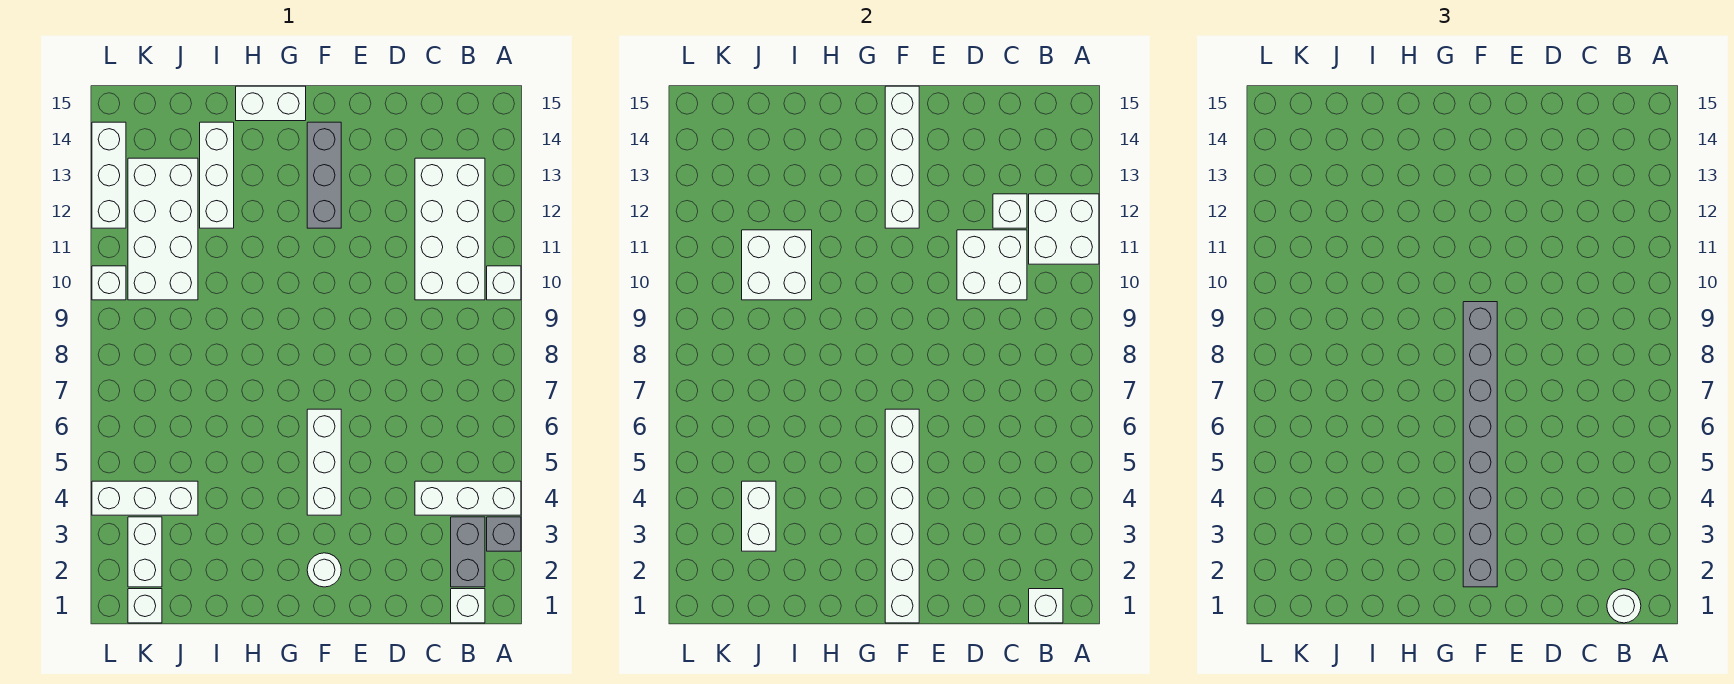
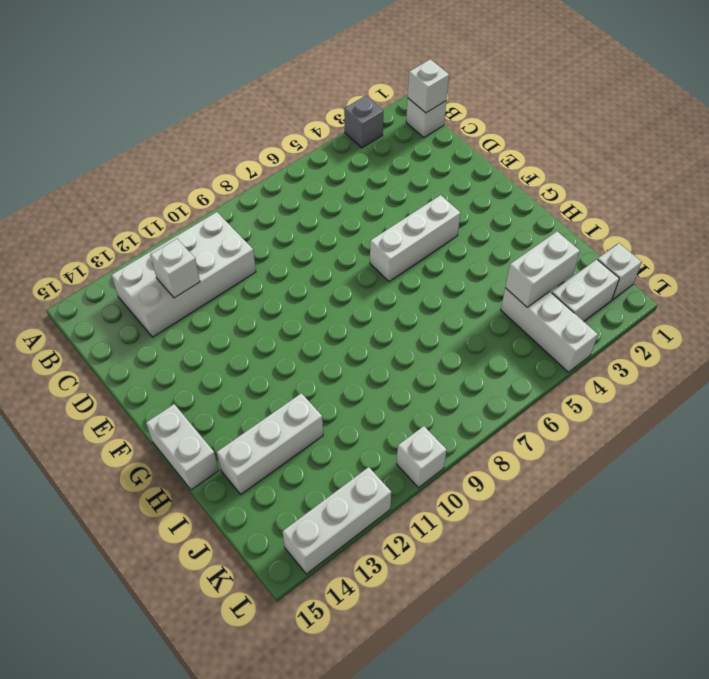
none -> white brick A4:C4 level 1
none -> white brick A10 level 1
none -> grey brick B2:B3 level 1

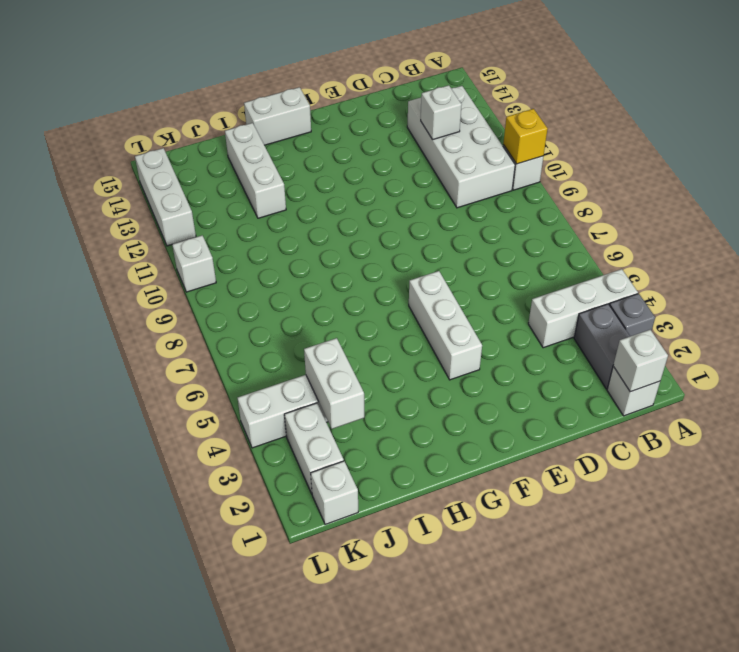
yellow brick A10 level 2 -> none
none -> white round brick F2 level 1
none -> grey brick F12:F14 level 1
none -> white brick J10:K13 level 1

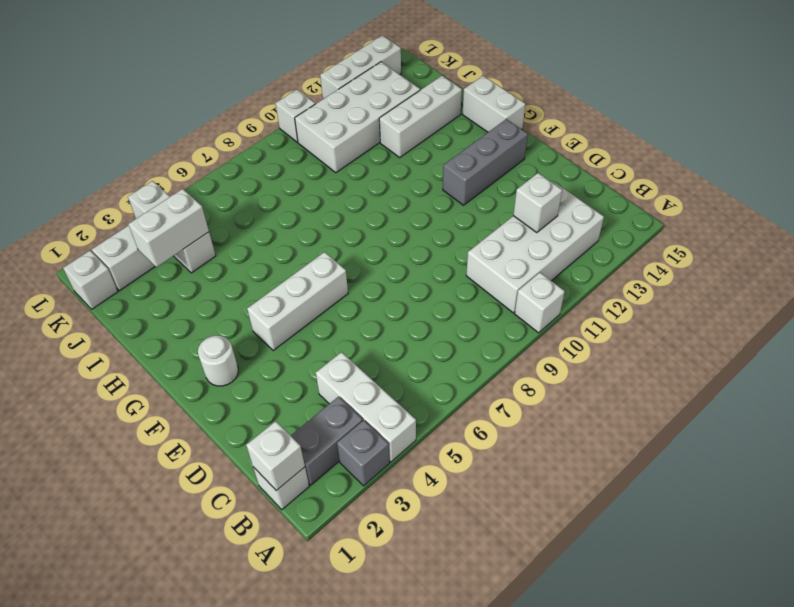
none -> white brick A11:B12 level 2
none -> white brick C10:D11 level 2
none -> white brick F1:F6 level 2

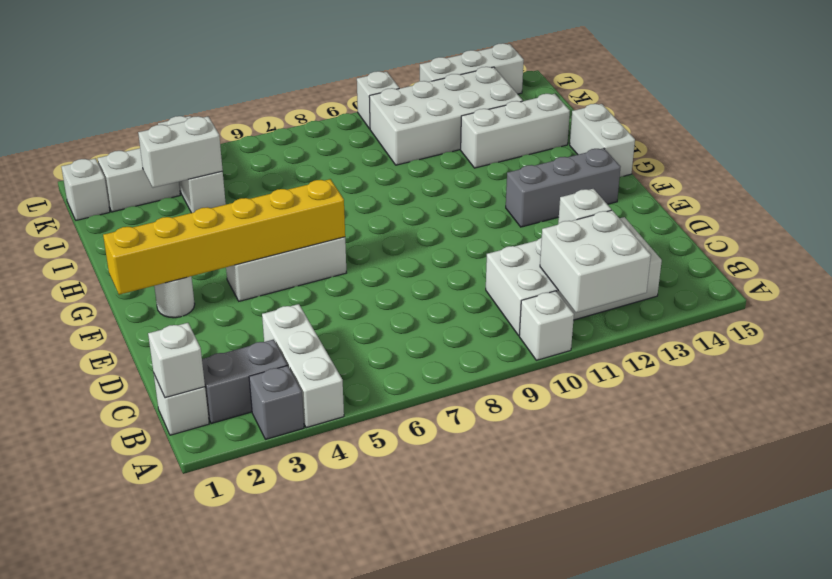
yellow brick F1:F6 level 2 -> white brick F1:F6 level 2
none -> white brick C10:D11 level 2
none -> white brick F12:F15 level 2
none -> white brick I10:J11 level 2

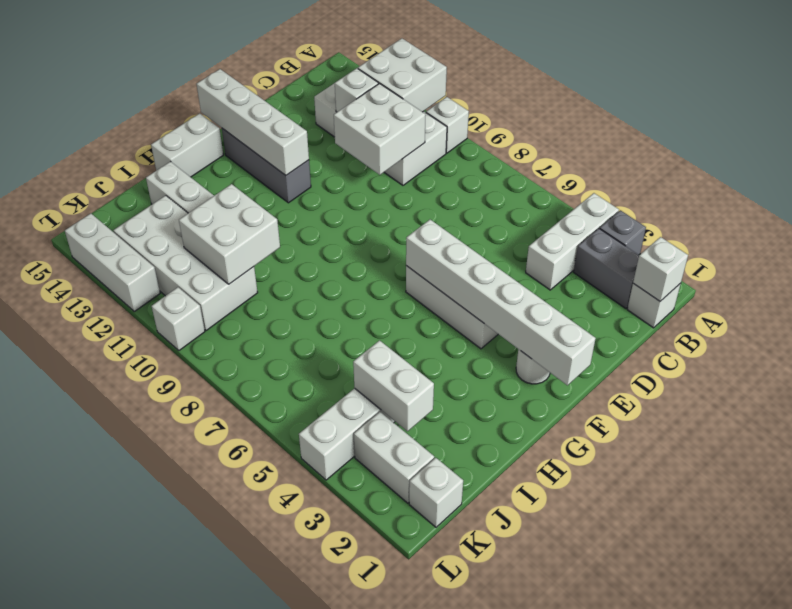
none -> white round brick B1 level 3
none -> grey brick F2:F9 level 3

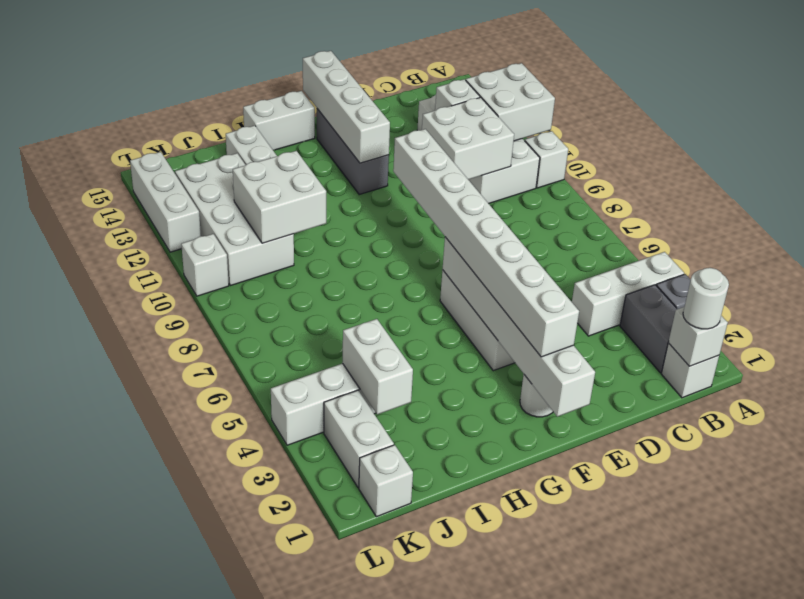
white brick F2:F9 level 3 -> grey brick F2:F9 level 3

